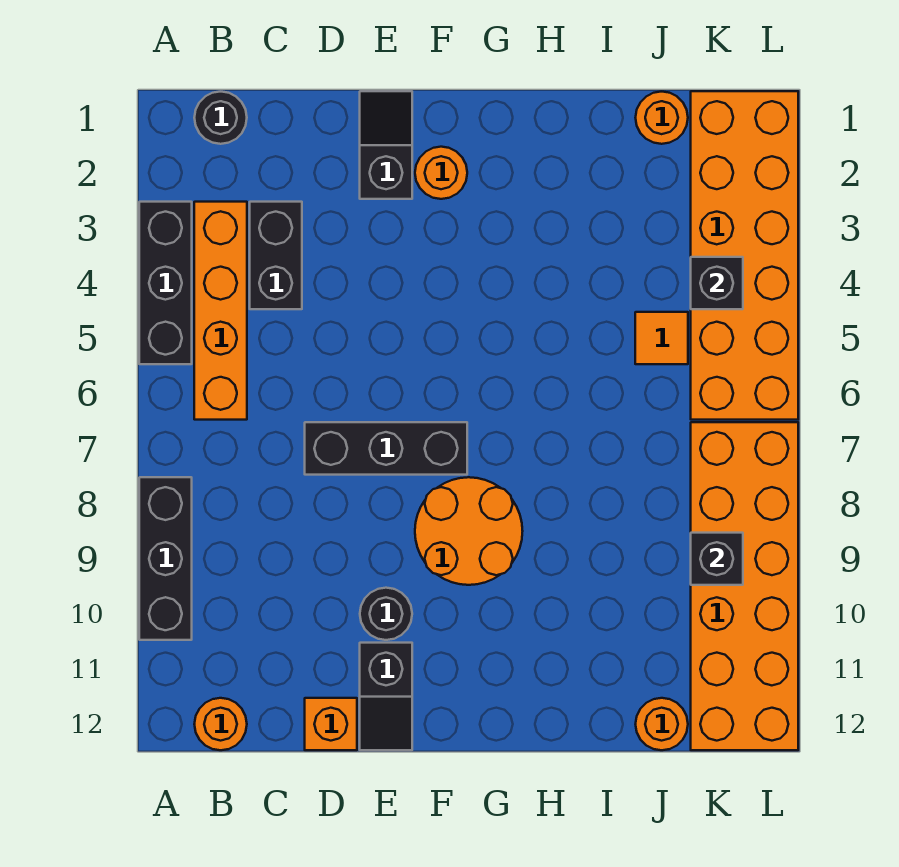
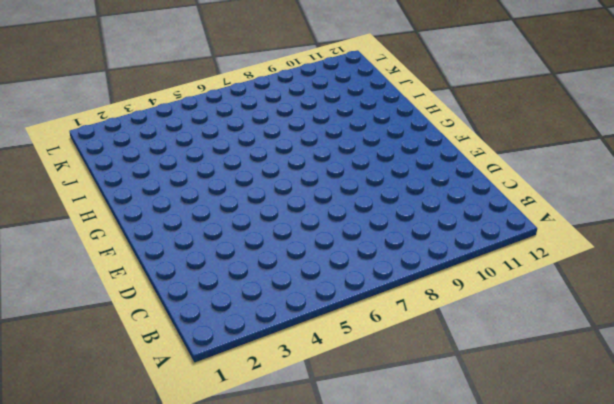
none -> black brick A3:A5 level 1
none -> black brick A8:A10 level 1
none -> black round brick B1 level 1

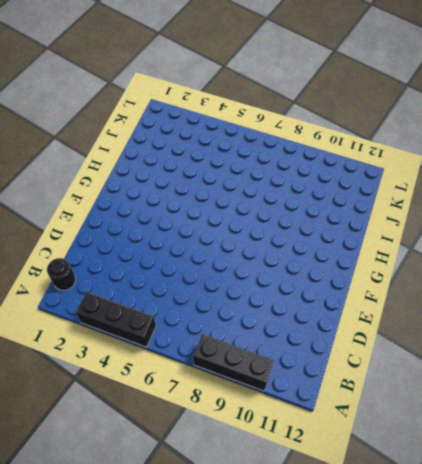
none -> orange brick B3:B6 level 1
none -> orange round brick B12 level 1
none -> black brick C3:C4 level 1

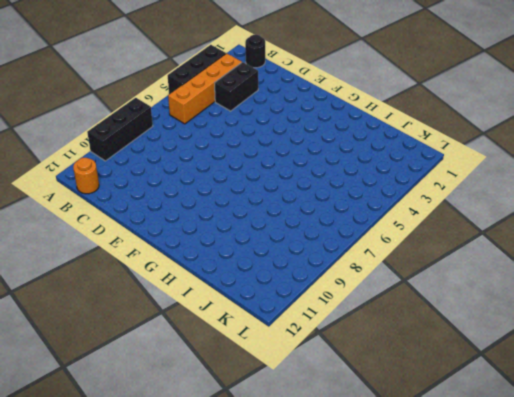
none -> black brick D7:F7 level 1
none -> orange brick D12 level 1
none -> black slope E1:E2 level 1 top 2

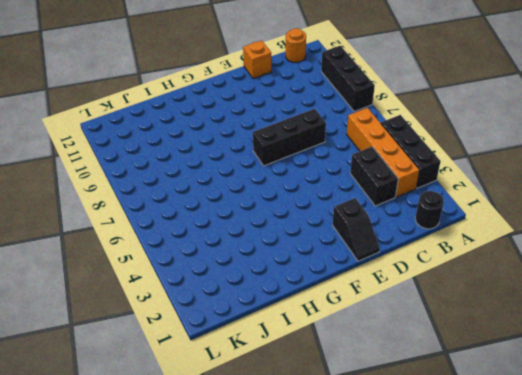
none -> black round brick E10 level 1
none -> black slope E11:E12 level 1 top 11
none -> orange round brick F2 level 1

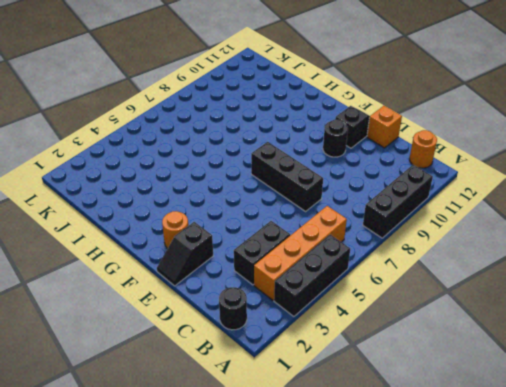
none -> orange round brick F8:G9 level 1
none -> orange round brick J1 level 1
none -> orange tile J5 level 1

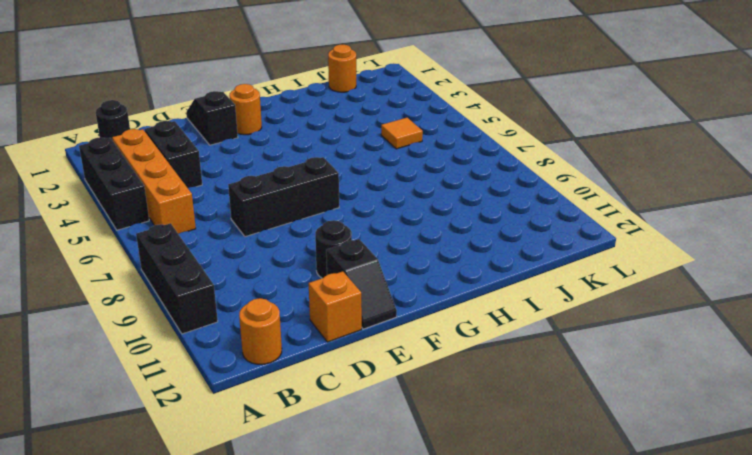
none -> orange round brick F8:G9 level 1
none -> orange round brick J12 level 1
none -> orange brick K1:L6 level 1

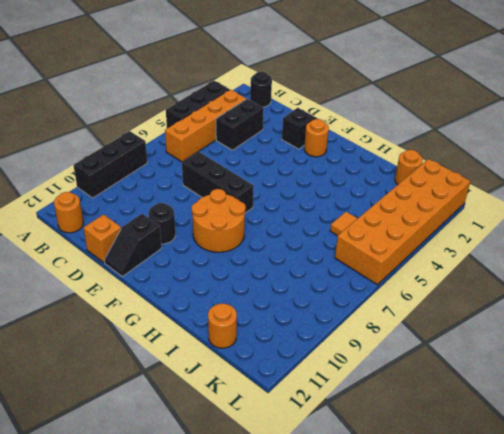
none -> orange brick K7:L12 level 1
none -> black brick K4 level 2
none -> black brick K9 level 2

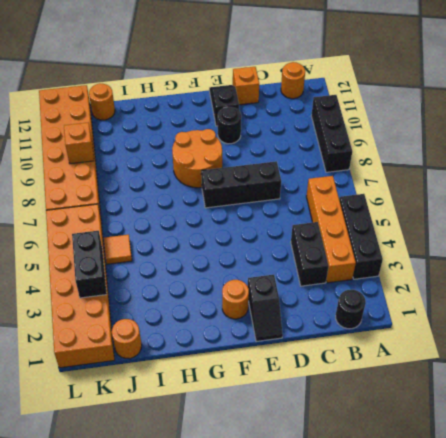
black brick K3:K4 level 2 -> black brick K4 level 2
orange brick K9 level 2 -> black brick K9 level 2

